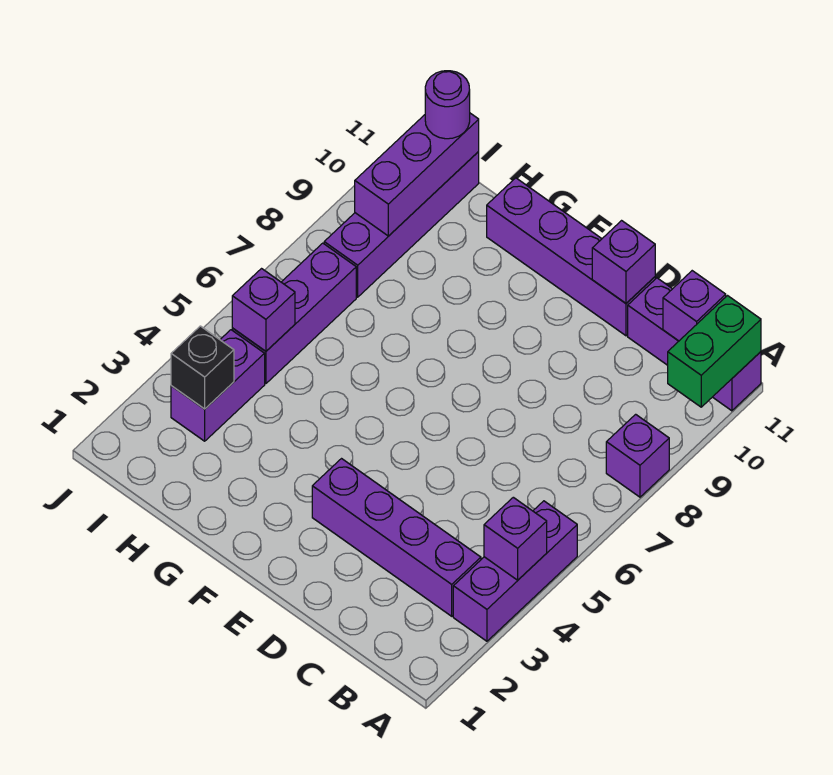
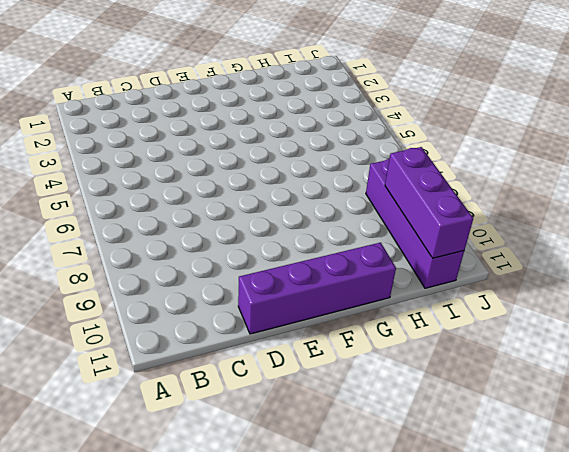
none -> purple brick A3:A5 level 1
none -> purple brick A8 level 1
none -> purple brick A11:C11 level 1

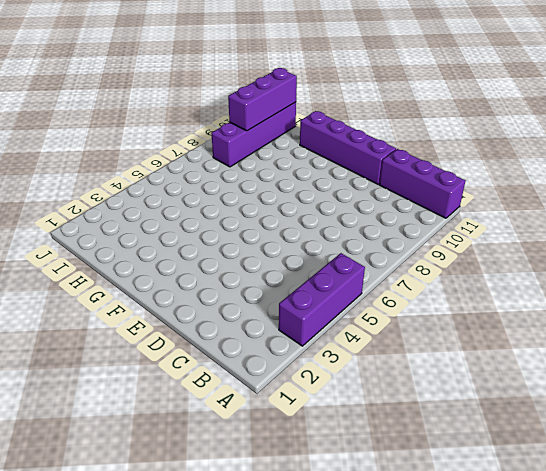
none -> purple brick A8 level 1
none -> purple brick B3:E3 level 1
none -> purple brick I3:I4 level 1

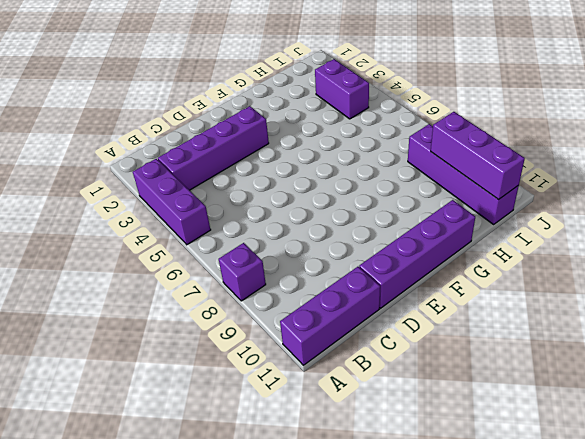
none -> purple brick I5:I7 level 1
none -> purple brick A4 level 2
none -> green brick A10:A11 level 2

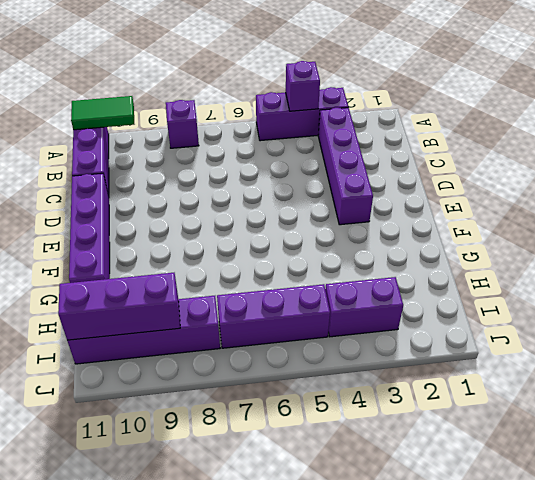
green tile A10:A11 level 2 -> green brick A10:A11 level 2
none -> purple brick B11 level 2
none -> purple brick D11 level 2
none -> black brick I3 level 2

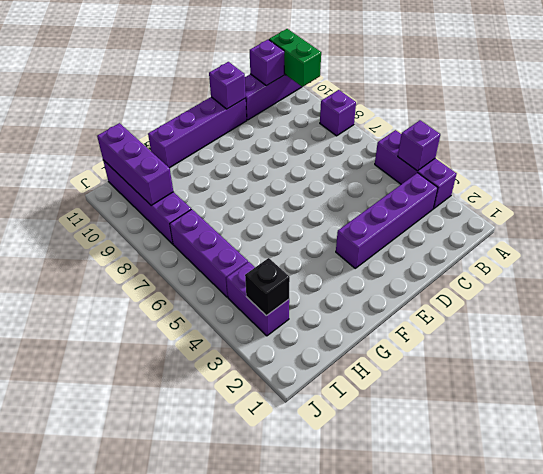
none -> purple brick I5 level 2
none -> purple round brick I11 level 3

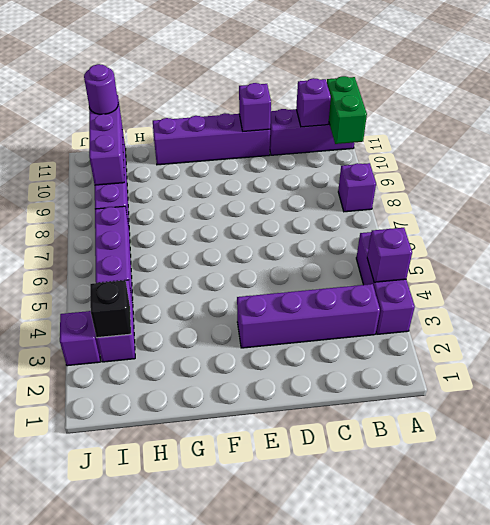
purple brick J3 level 1 -> purple brick I5 level 2

